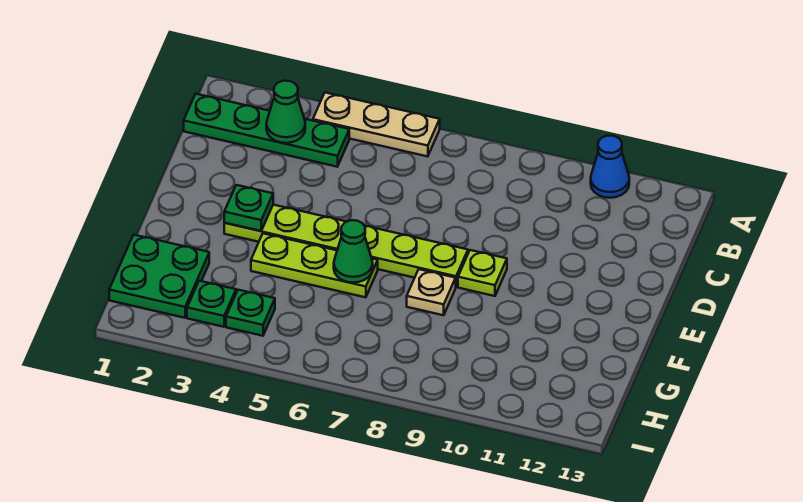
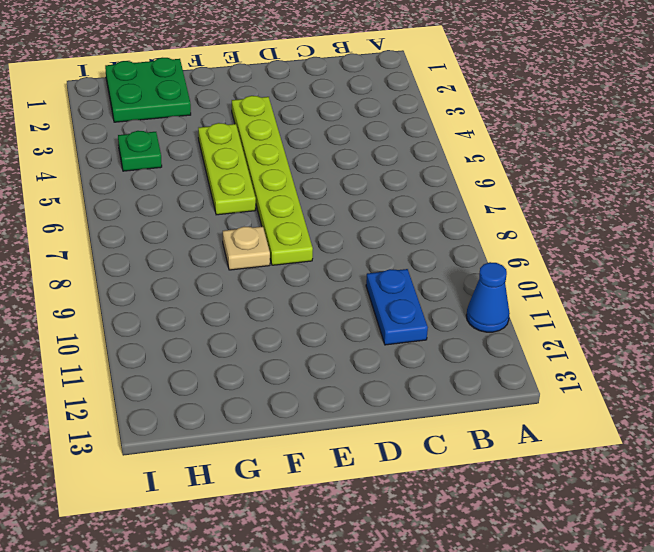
blue plate C10:C11 level 1 -> none
none -> tan plate A4:A6 level 1
none -> green plate B1:B4 level 1
none -> lime plate E9 level 1

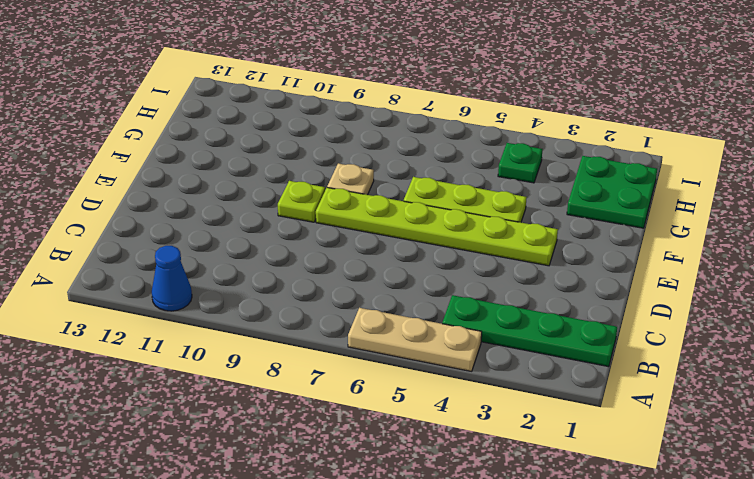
none -> green plate H3 level 1
none -> green cone B3 level 2
none -> green plate E3 level 2

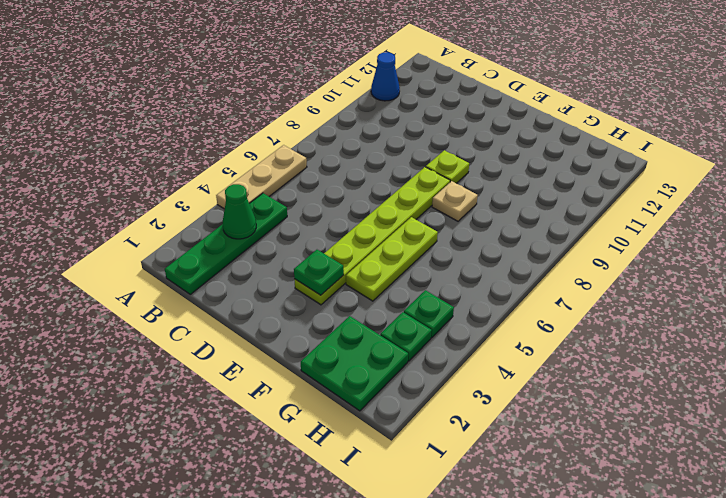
none -> green cone F6 level 2

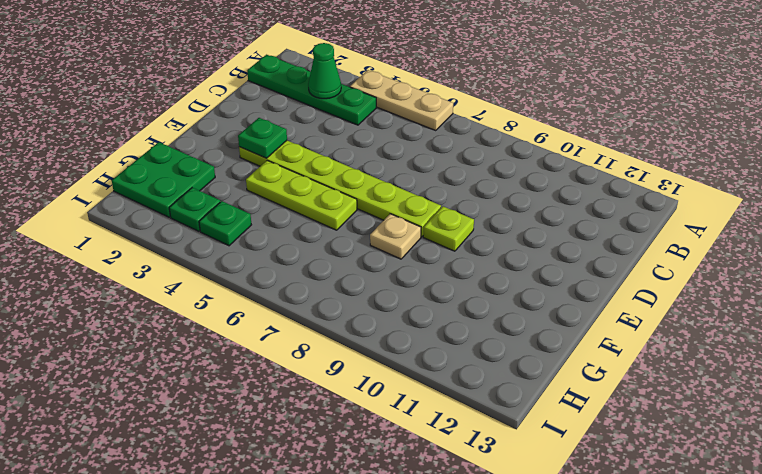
none -> blue cone A11 level 1
none -> green cone F6 level 2

